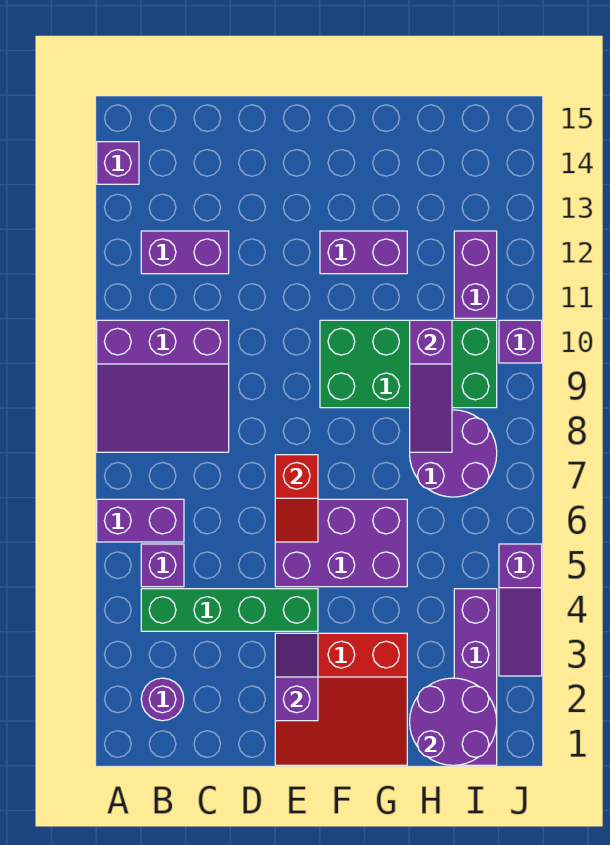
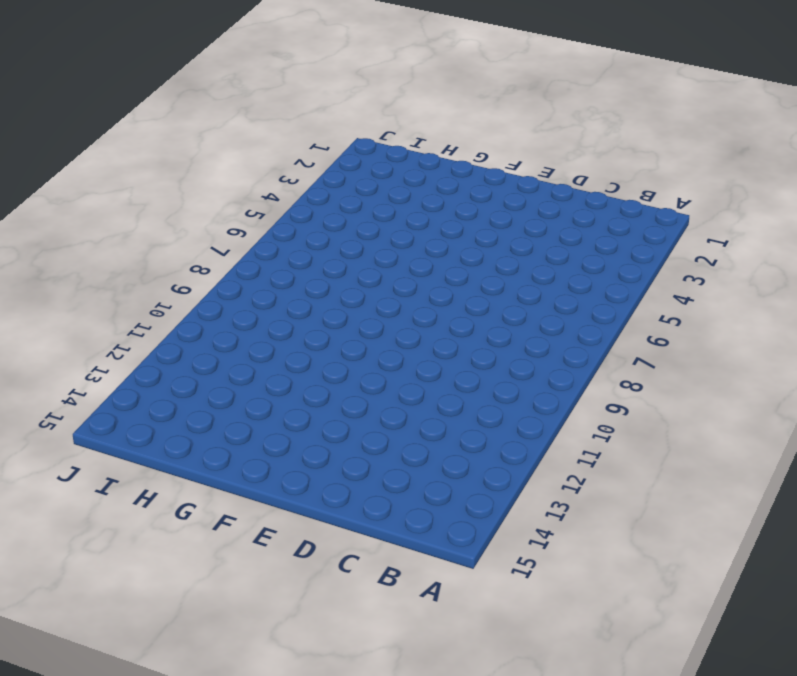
none -> purple brick A6:B6 level 1
none -> purple slope A8:C10 level 1 top 10
none -> purple brick A14 level 1

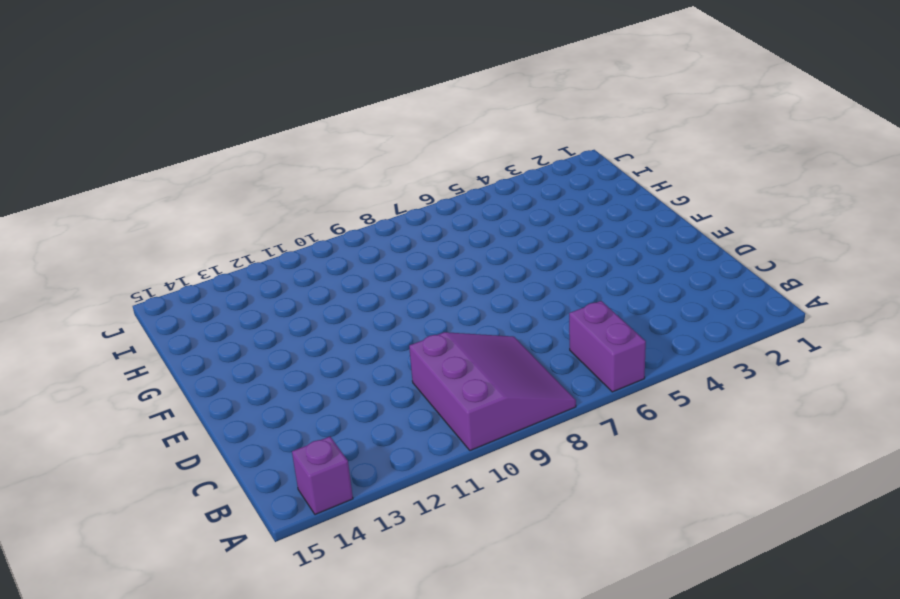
none -> purple round brick B2 level 1
none -> green brick B4:E4 level 1
none -> purple brick B5 level 1

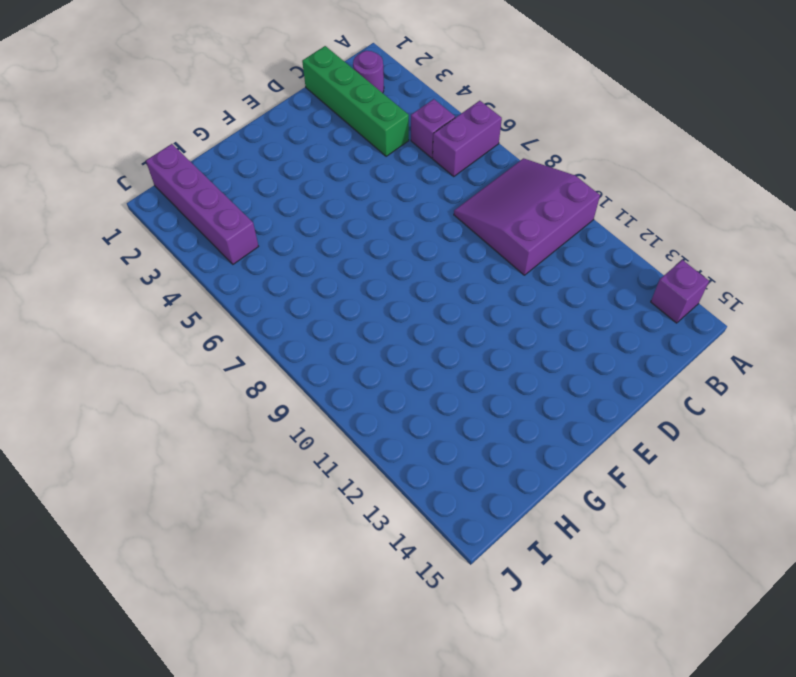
green brick C1:C4 level 1 -> green brick B4:E4 level 1
none -> purple brick B12:C12 level 1
none -> red slope E1:G3 level 1 top 3
none -> purple brick E5:G6 level 1

